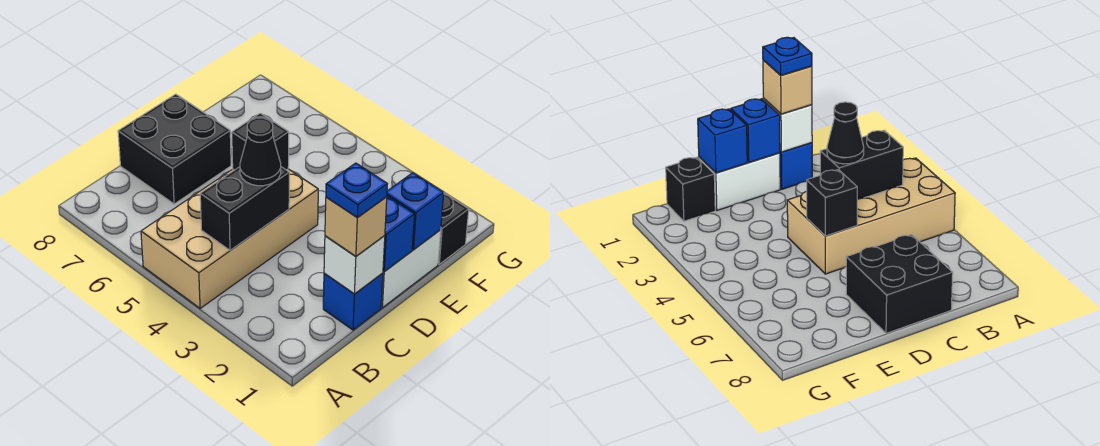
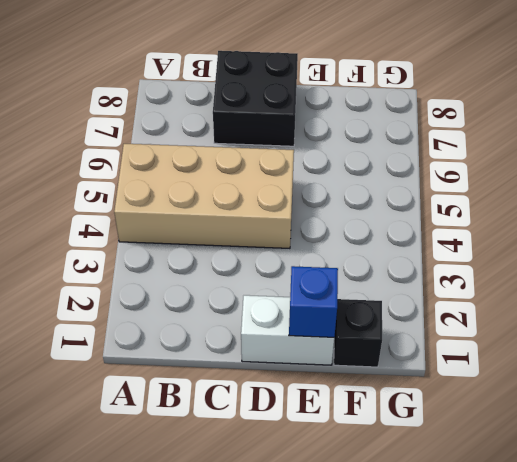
none -> blue brick C1 level 1
none -> black brick B4:C4 level 2
none -> white brick C1 level 2

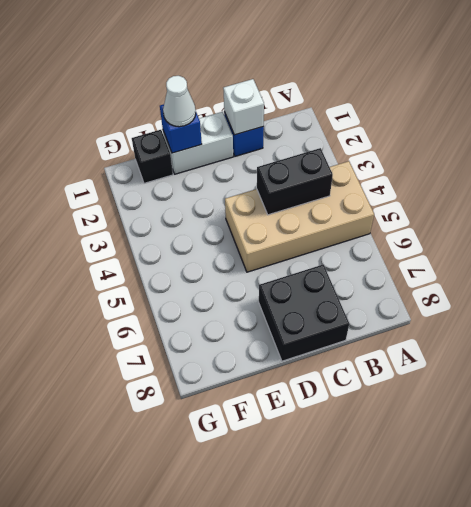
white cone E1 level 3 -> none
none -> blue brick D1 level 2
none -> black brick D5 level 2
none -> tan brick C1 level 3

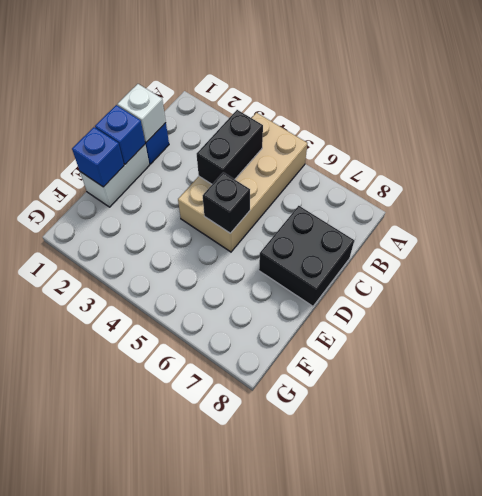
none -> black brick F1 level 1
none -> tan brick C1 level 3
none -> black cone C4 level 3

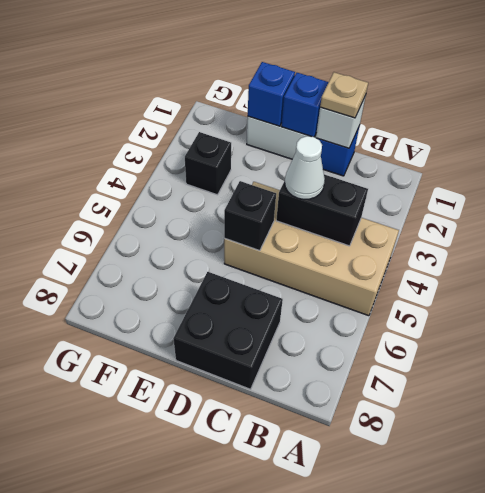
tan plate C1 level 3 -> tan brick C1 level 3
white cone C4 level 3 -> black cone C4 level 3
black brick F3 level 1 -> black brick F1 level 1
none -> blue plate C1 level 4

